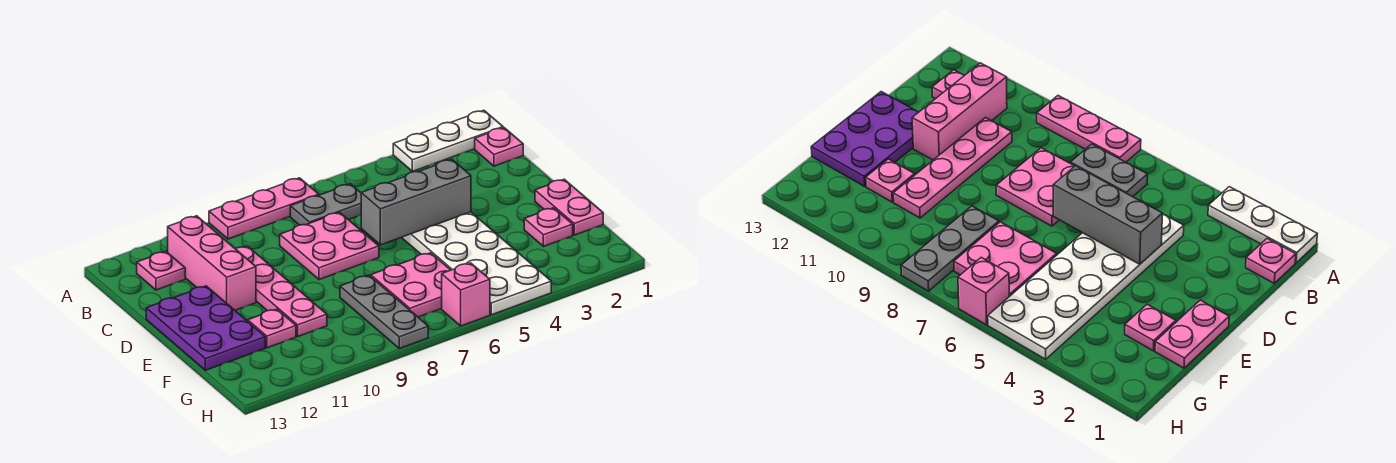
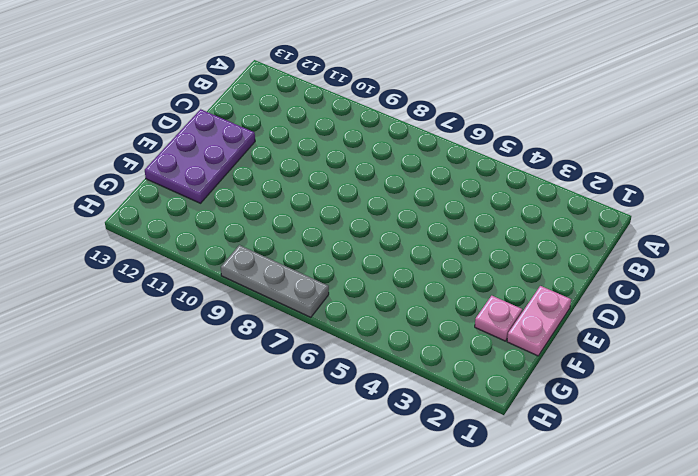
grey plate H7:H9 level 1 -> grey plate F8:H8 level 1
none -> white plate A1:A3 level 1
none -> pink plate A7:A9 level 1
none -> pink plate B1 level 1

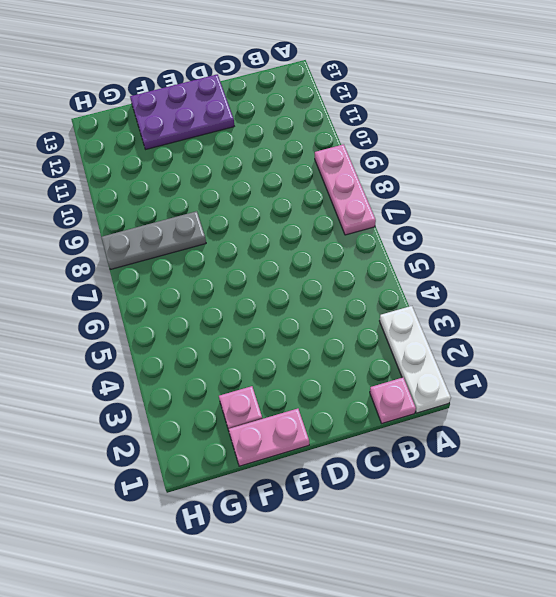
none -> grey plate B6:B7 level 1
none -> pink brick B11:D11 level 1
none -> pink plate B12 level 1

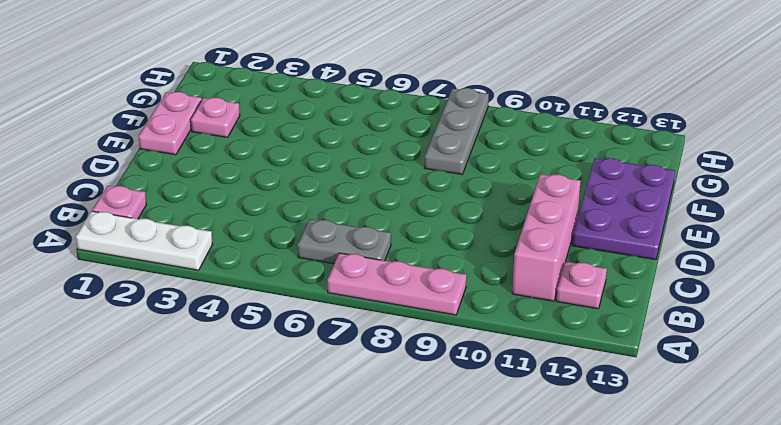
none -> white plate C4:H5 level 1
none -> pink plate C7:D8 level 1
none -> pink plate C10:F10 level 1

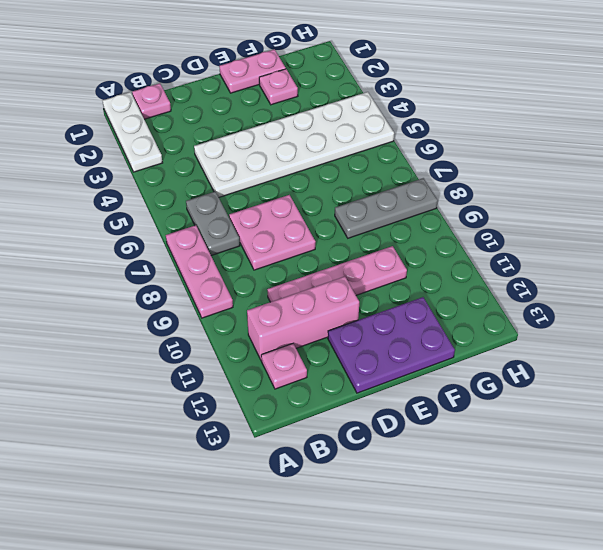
none -> pink plate F6:G7 level 1
none -> pink plate F11 level 1
none -> pink brick H6 level 1

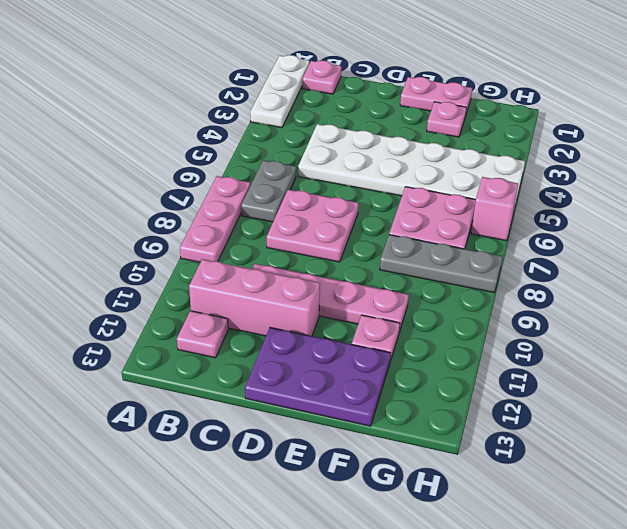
none -> grey brick D4:D6 level 2

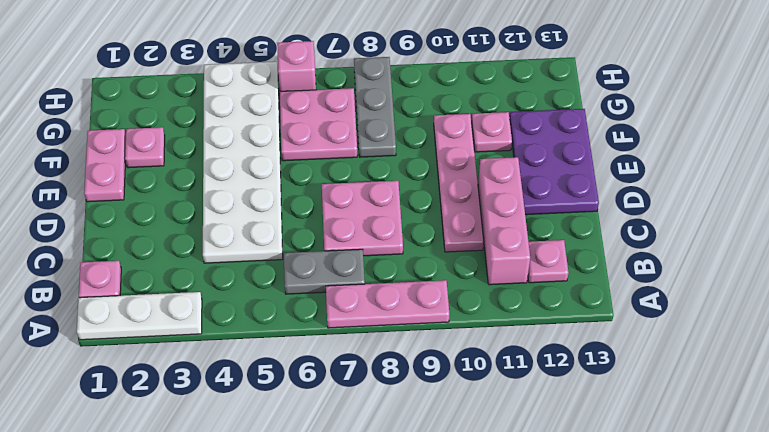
none -> grey brick D4:D6 level 2

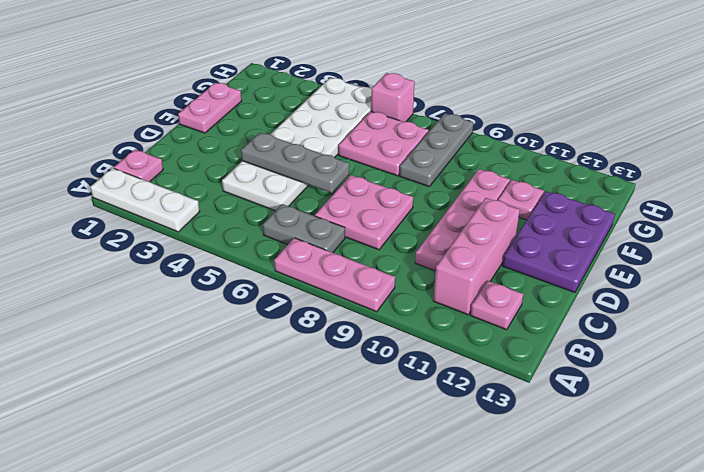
grey plate D4:D6 level 2 -> grey brick D4:D6 level 2
none -> pink plate F2 level 1

